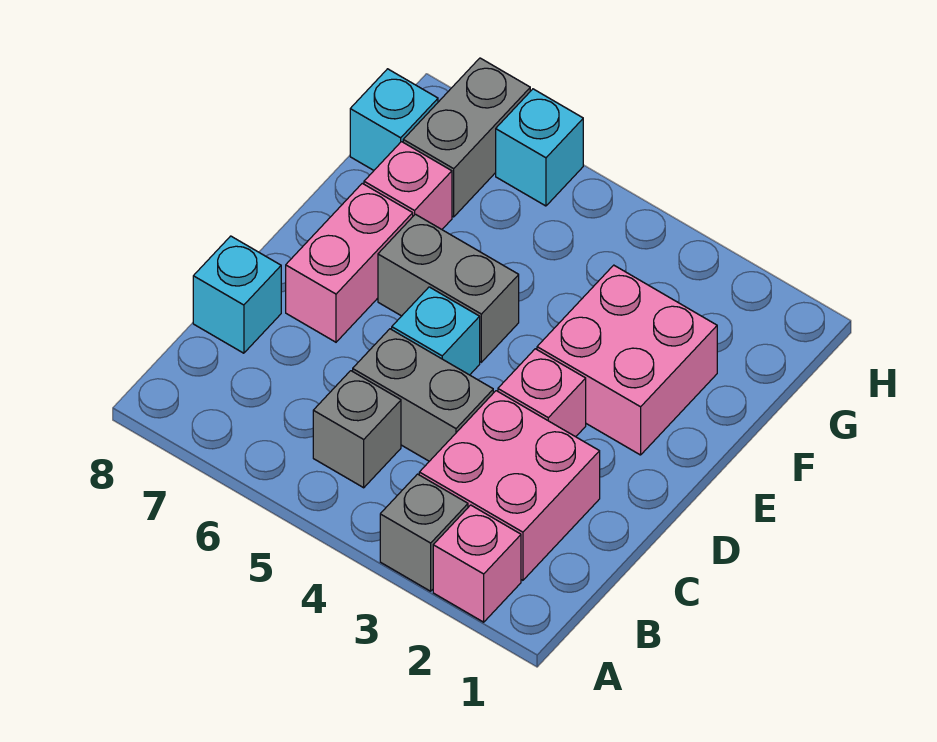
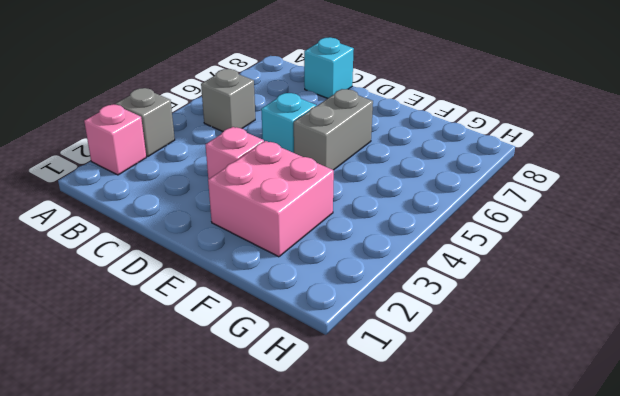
none -> pink brick B2:C3 level 1
none -> grey brick C4:C5 level 1
none -> pink brick D7:E7 level 1

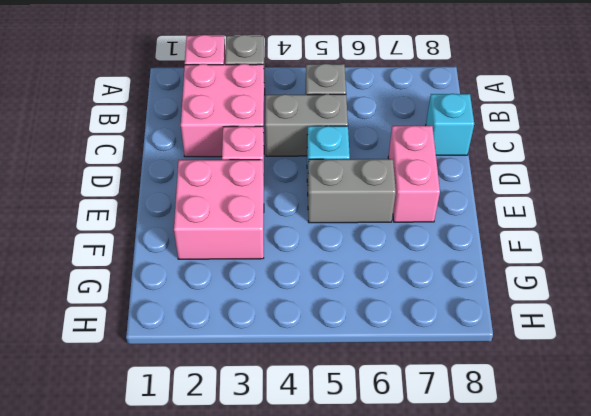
none -> pink brick F7 level 1
none -> grey brick G7:H7 level 1
none -> cyan brick G8 level 1

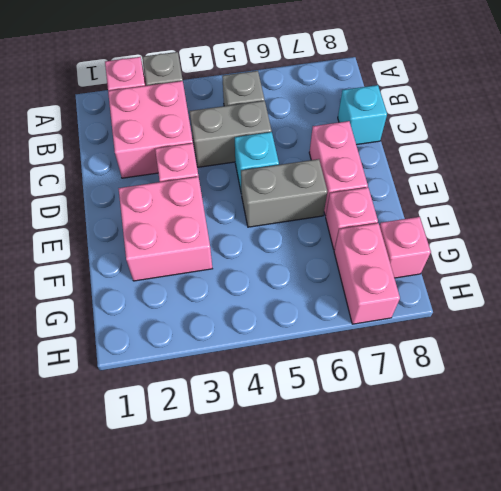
pink brick G7:H7 level 1 -> grey brick G7:H7 level 1
pink brick G8 level 1 -> cyan brick G8 level 1
none -> cyan brick H6 level 1

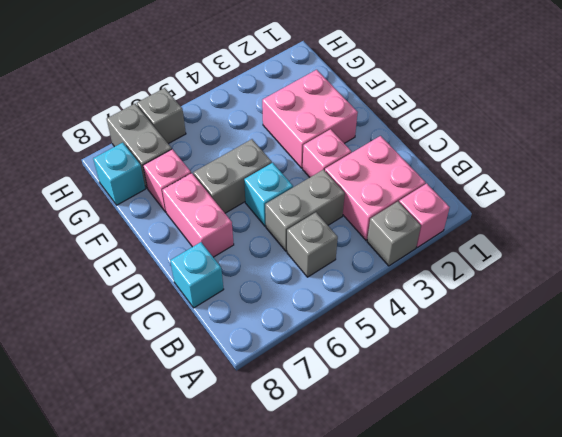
grey brick H6 level 1 -> cyan brick H6 level 1

